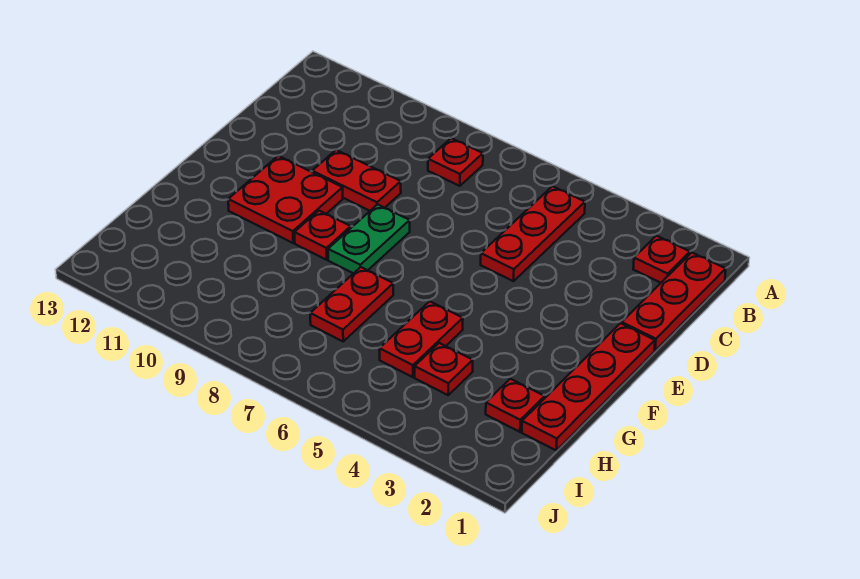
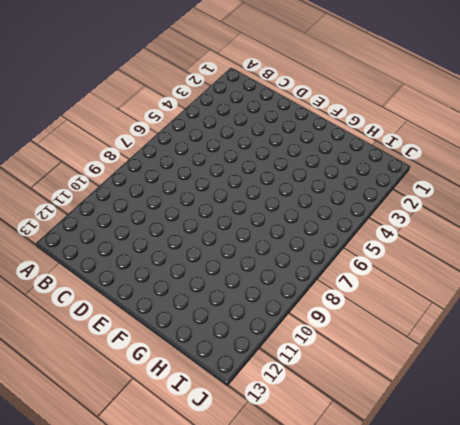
none -> red plate B1:D1 level 1
none -> red plate B2 level 1
none -> red plate B5:D5 level 1

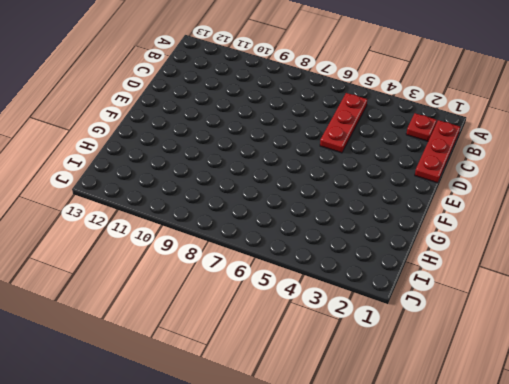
none -> red plate B8 level 1
none -> red plate D9:D10 level 1
none -> red plate E1:H1 level 1

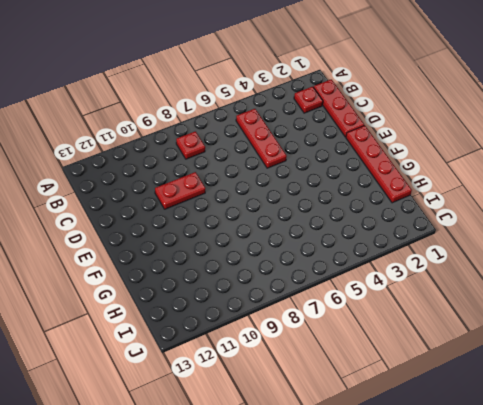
none -> green plate E8:F8 level 1
none -> red plate E10:F11 level 1
none -> red plate F9 level 1

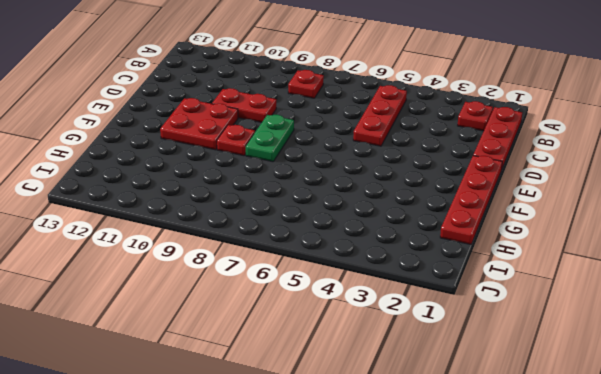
none -> red plate G5:H5 level 1
none -> red plate G7:H7 level 1
none -> red plate H2 level 1

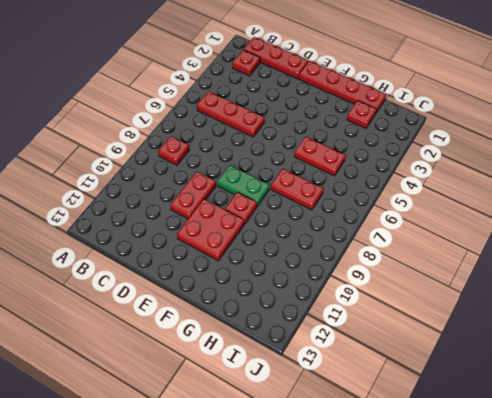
none -> red plate H4 level 1

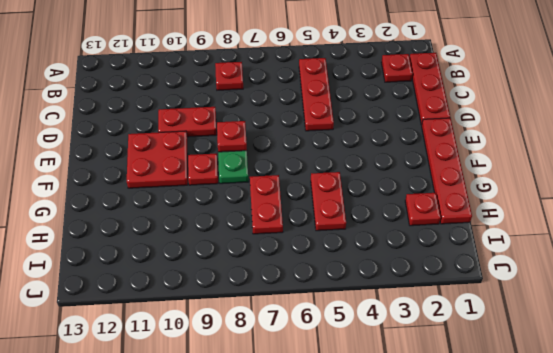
red plate E8 level 2 -> red plate H4 level 1

